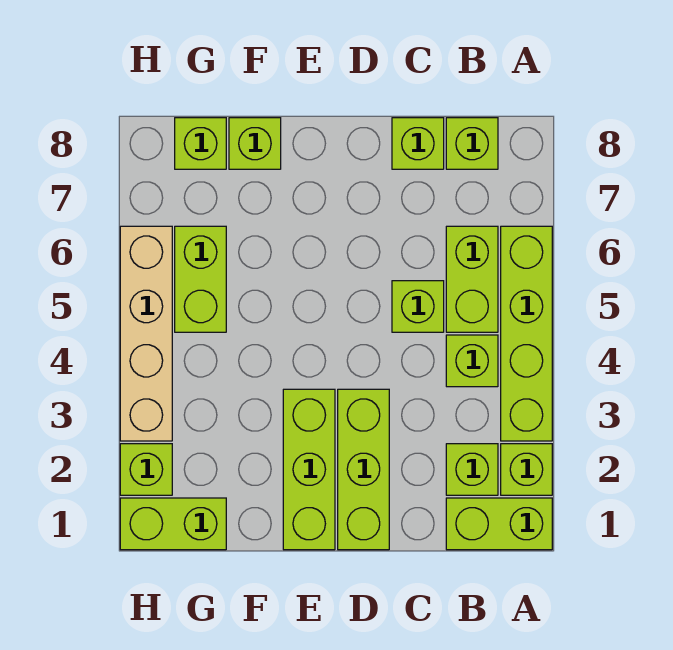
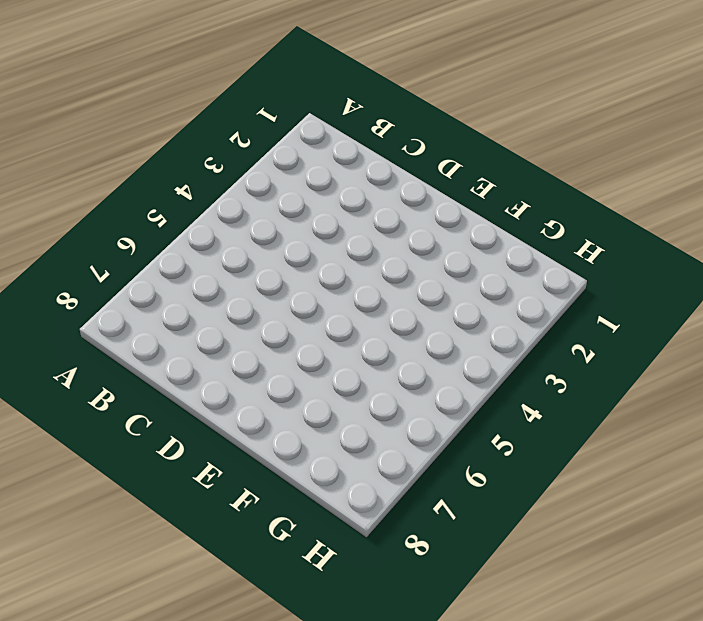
none -> lime brick A1:B1 level 1
none -> lime brick A2 level 1
none -> lime brick A3:A6 level 1

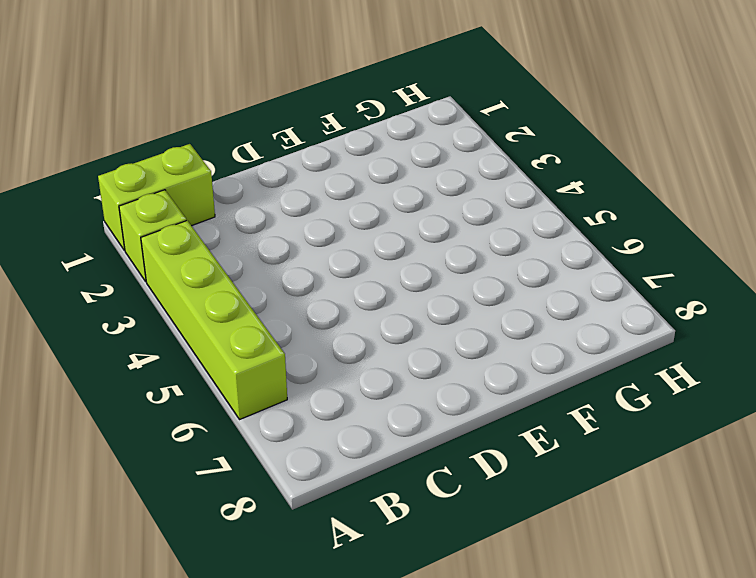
none -> lime brick B2 level 1
none -> lime brick B4 level 1
none -> lime brick B5:B6 level 1

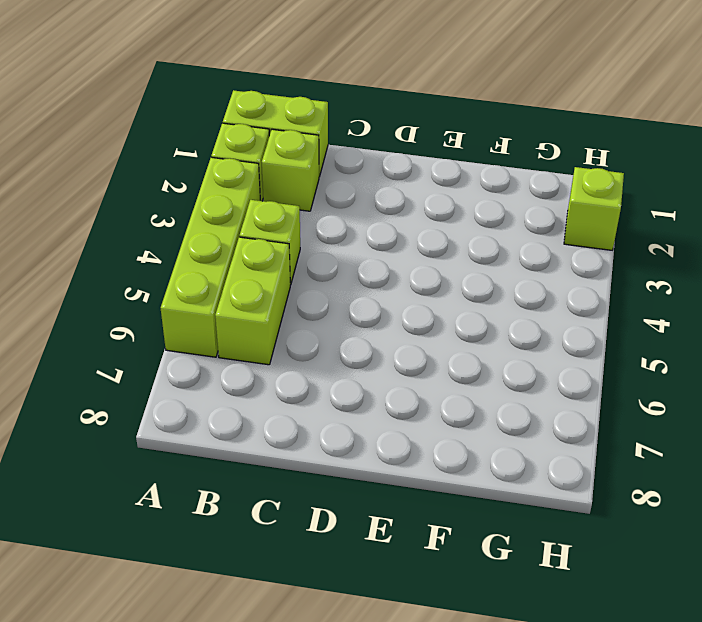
none -> lime brick B8 level 1
none -> lime brick C5 level 1
none -> lime brick C8 level 1

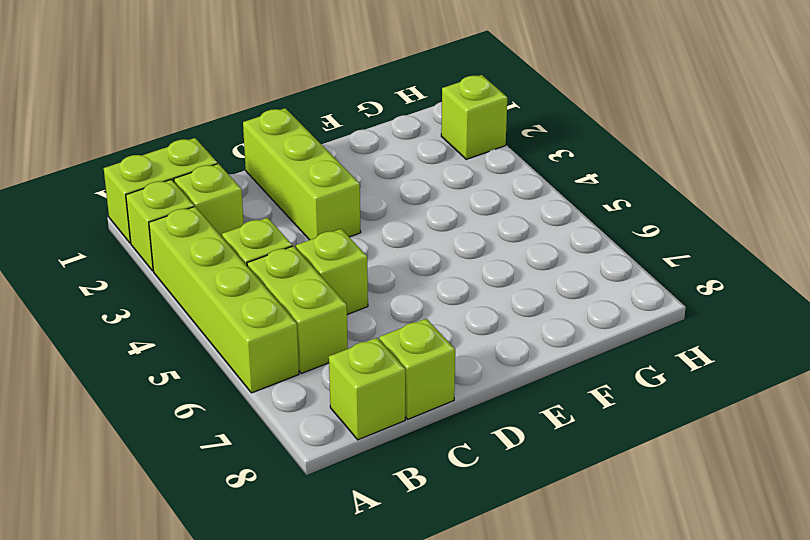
none -> lime brick E1:E3 level 1
none -> lime brick F8 level 1
none -> lime brick G1:H1 level 1

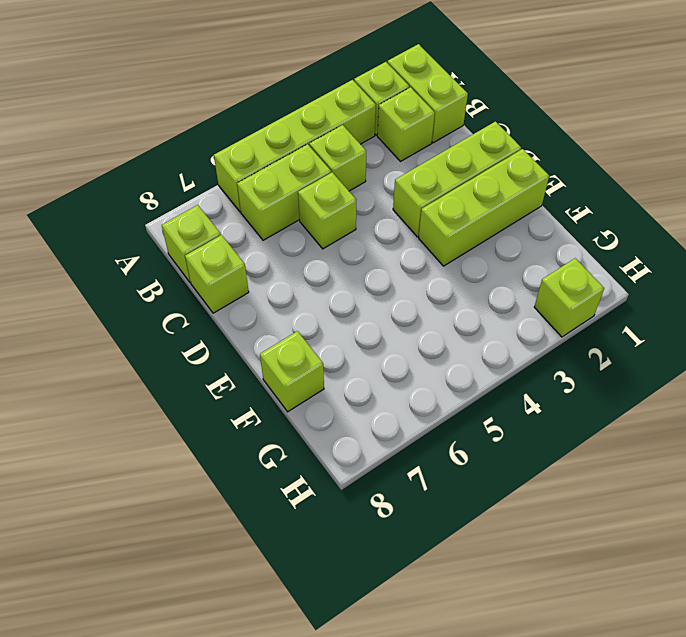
none -> lime brick G1:H1 level 1
none -> lime brick G5:G6 level 1
none -> lime brick G8 level 1

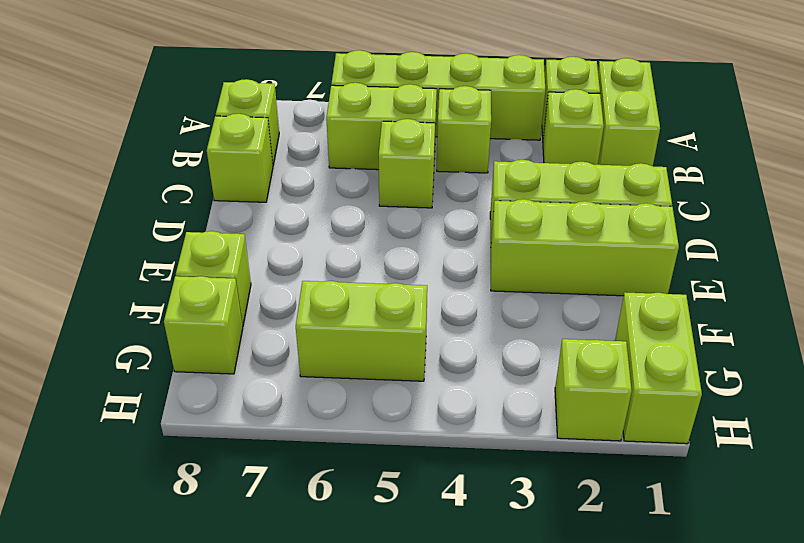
none -> tan brick H3:H6 level 1

